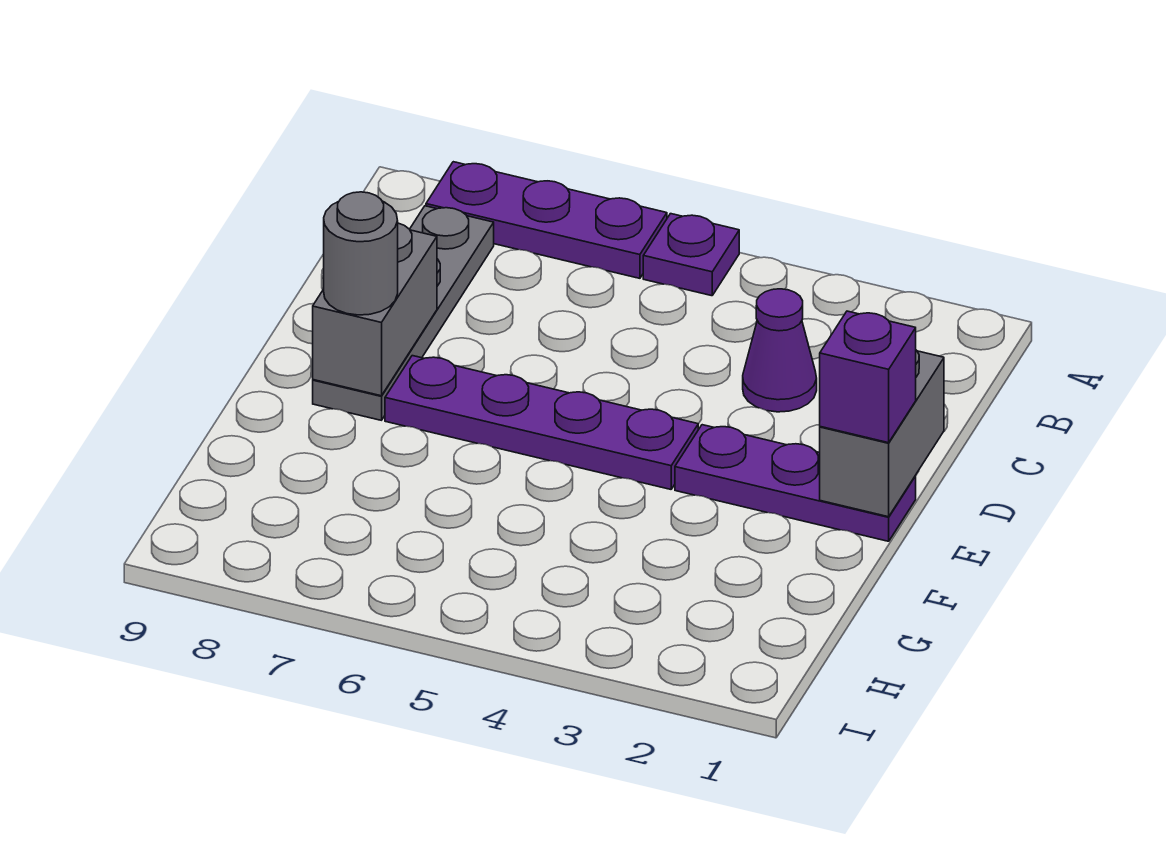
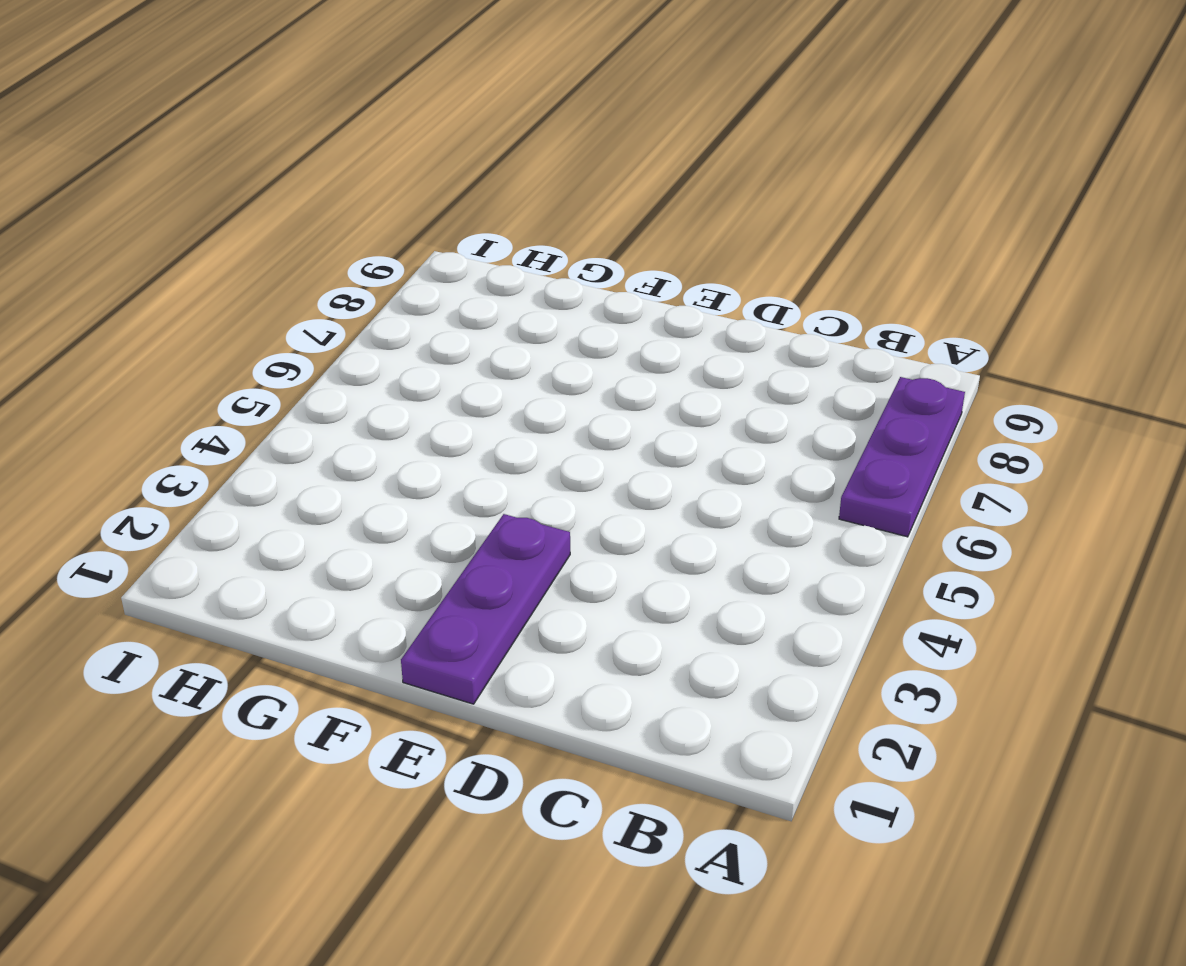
none -> purple plate A5 level 1
none -> grey plate B8:E8 level 1

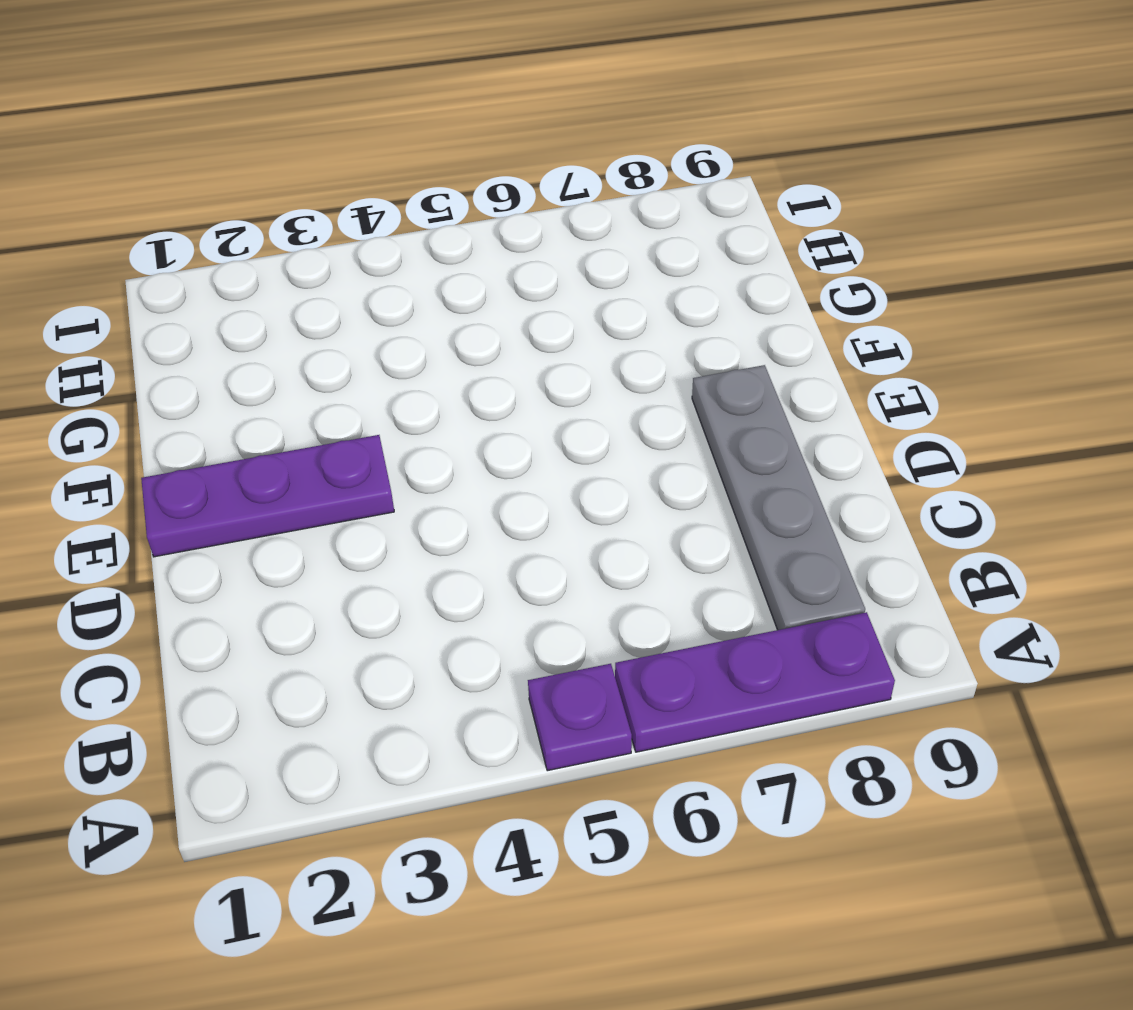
none -> purple cone C3 level 1
none -> purple plate E4:E7 level 1

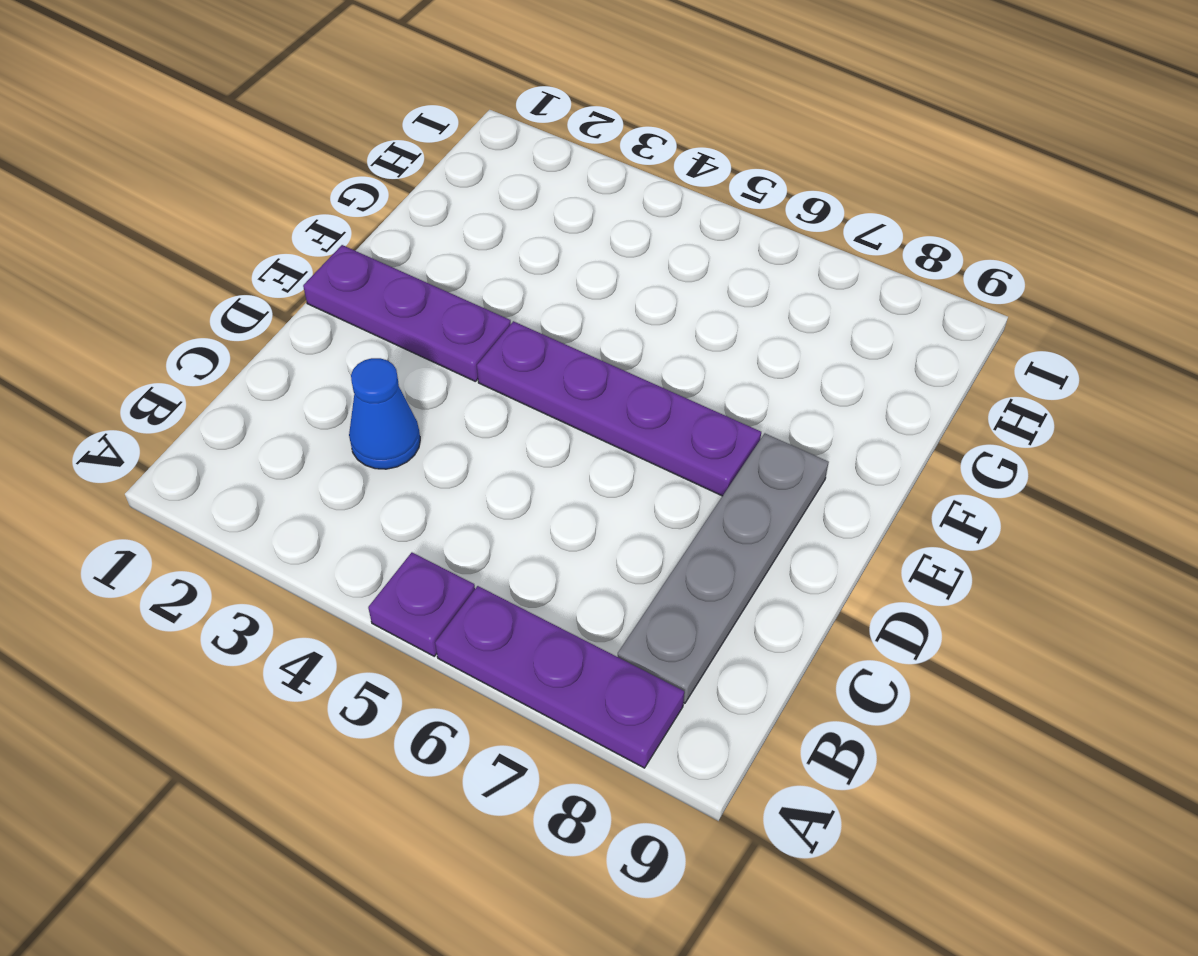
blue cone C3 level 1 -> purple cone C3 level 1
none -> grey brick D1:E1 level 2
none -> grey brick D8:E8 level 2

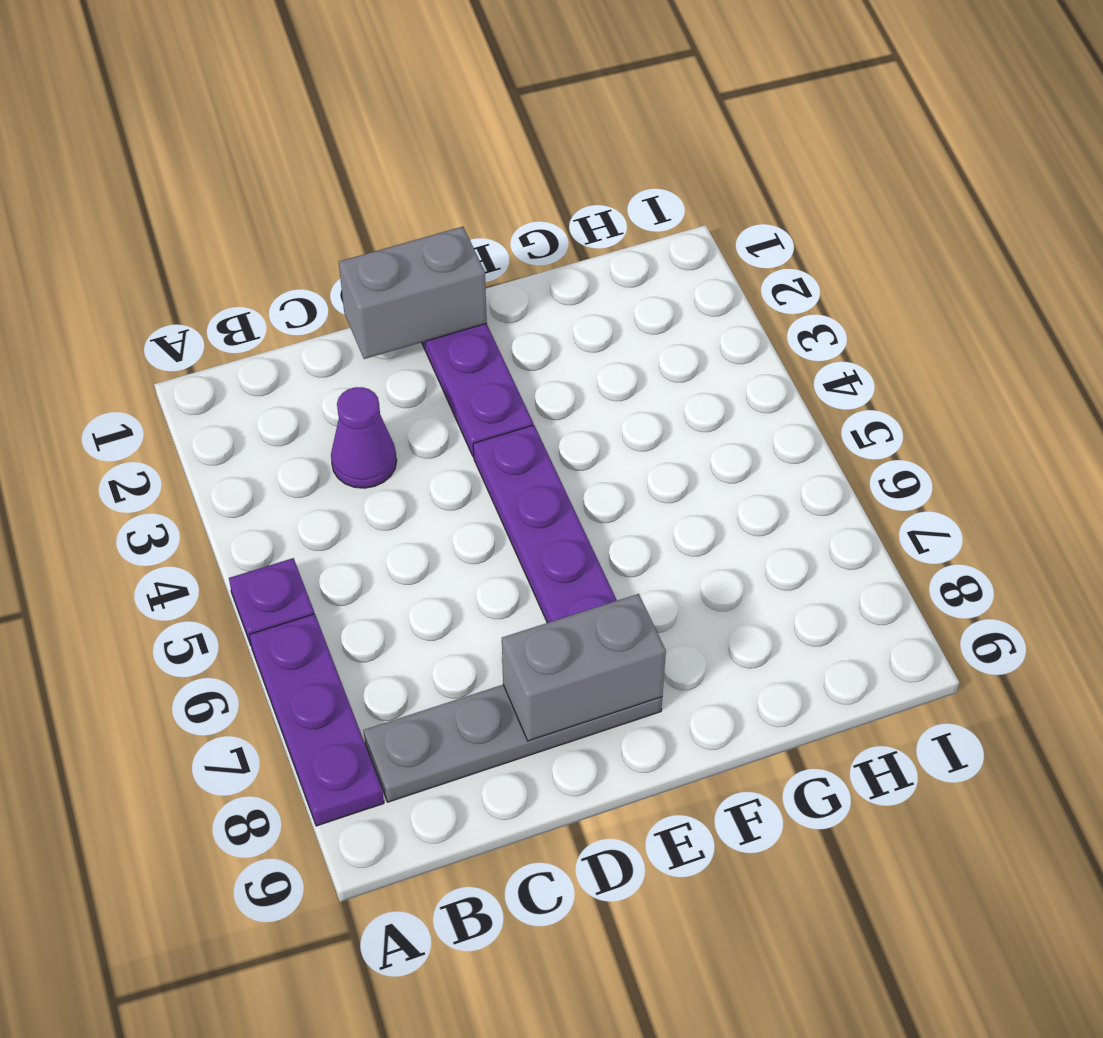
none -> purple brick E1 level 3
none -> grey round brick E8 level 3

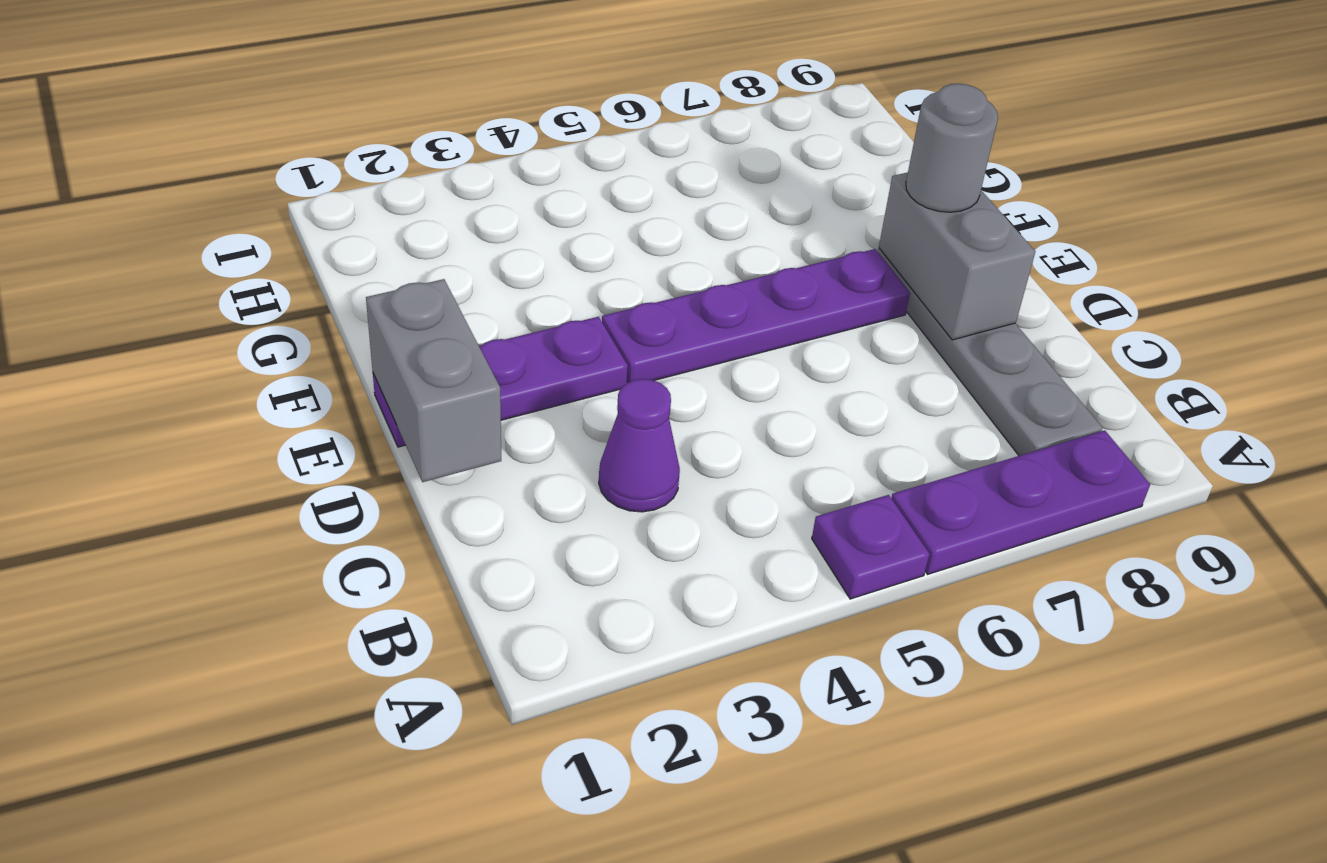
none -> purple brick E1 level 3

